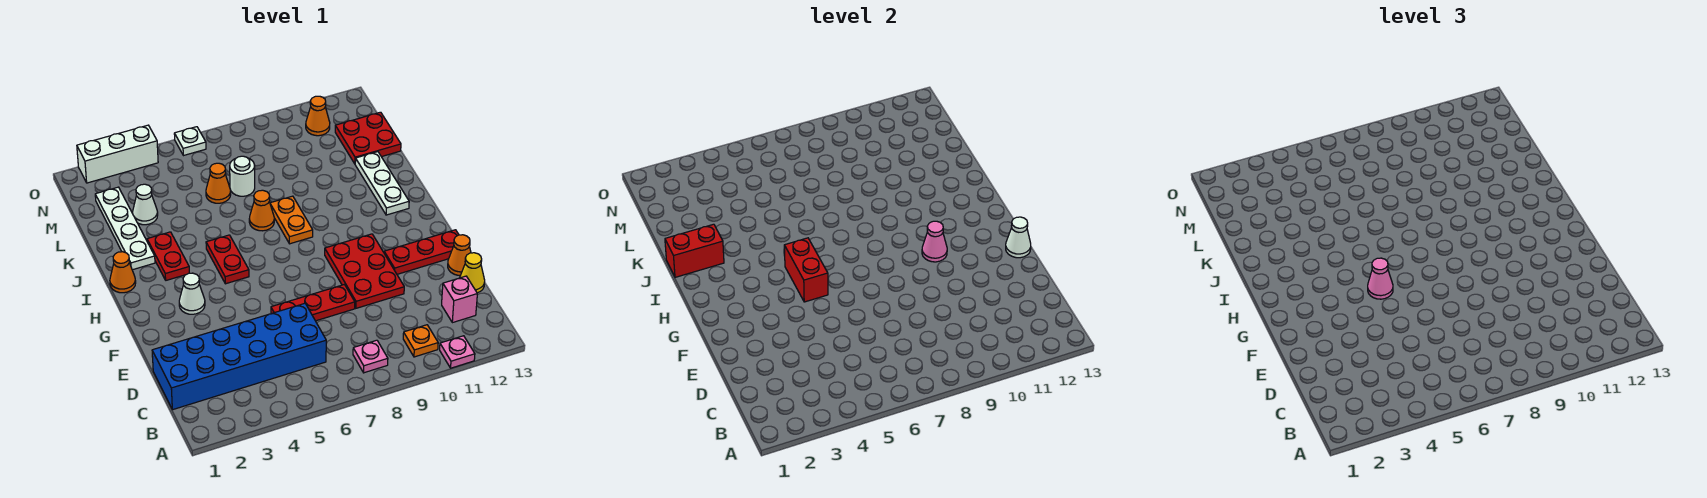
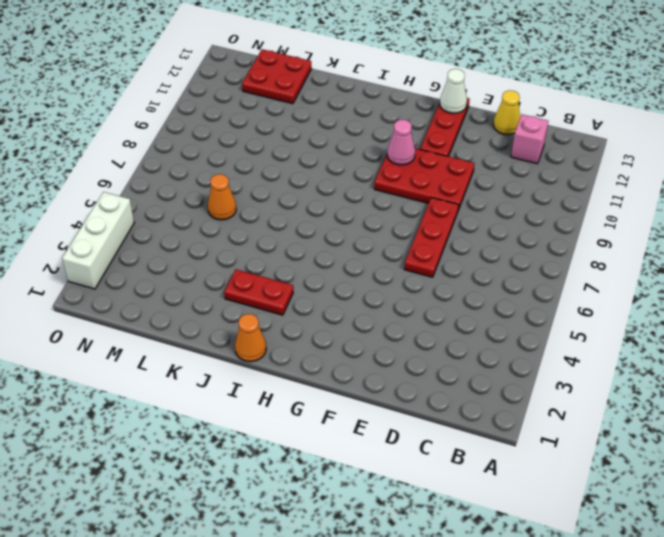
none -> pink plate A11 level 1
none -> pink plate B8 level 1
none -> orange plate B10 level 1
none -> blue brick C1:D6 level 1

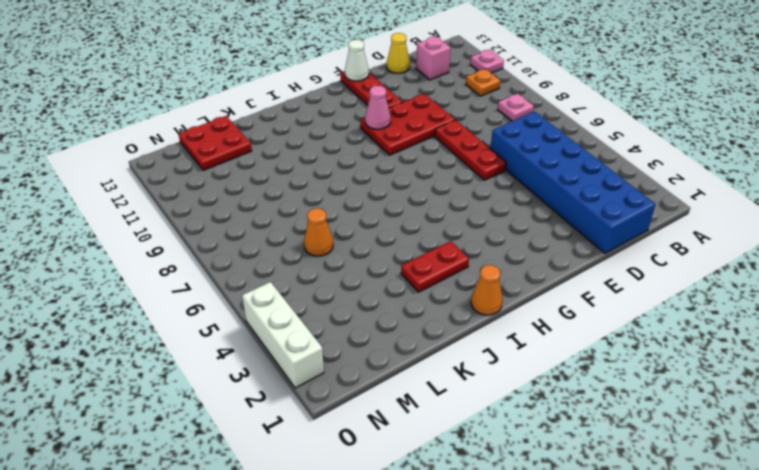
none -> orange cone E13 level 1
none -> white cone G3 level 1
none -> red plate H5:I5 level 1
none -> orange plate I8:J8 level 1

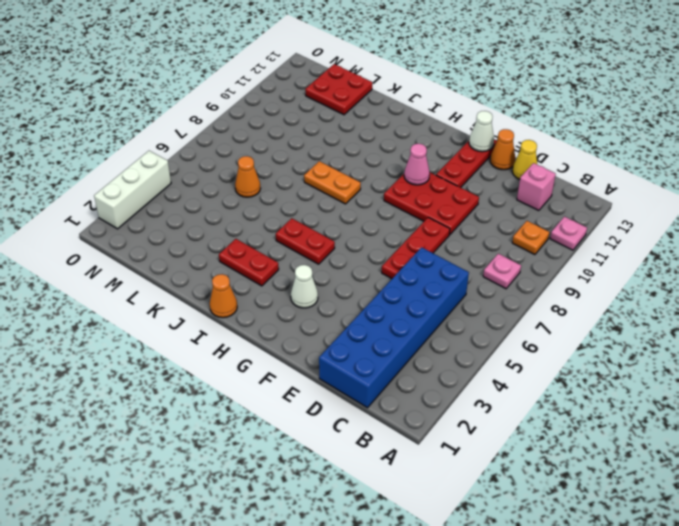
none -> white plate I12:K12 level 1
none -> white plate J2:M2 level 1
none -> orange cone J7 level 1
none -> white cone L3 level 1

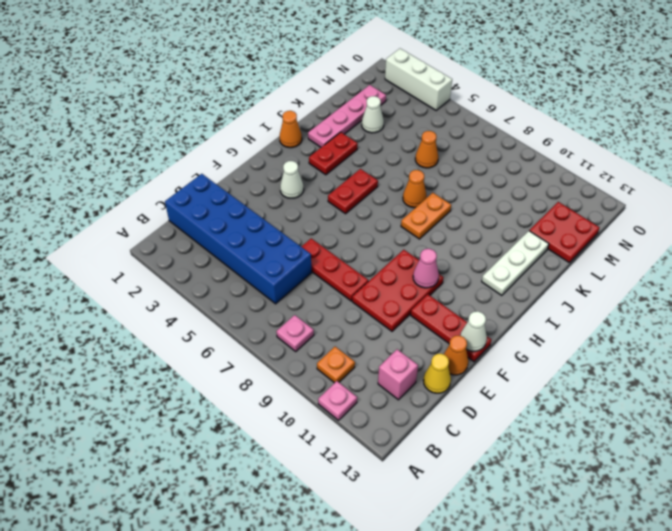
pink plate J2:M2 level 1 -> white plate J2:M2 level 1
none -> white round brick L7 level 1
none -> orange cone N11 level 1
none -> white plate O6 level 1
none -> red brick G5:H5 level 2

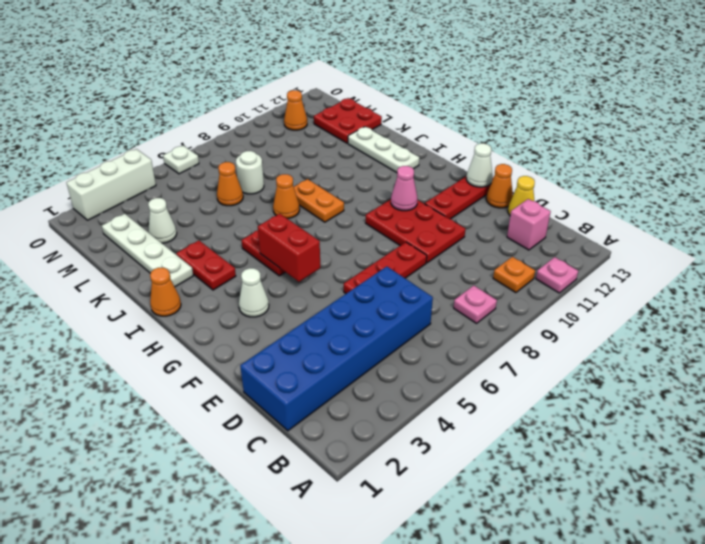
none -> red brick J1:J2 level 2
none -> pink cone G5 level 3

